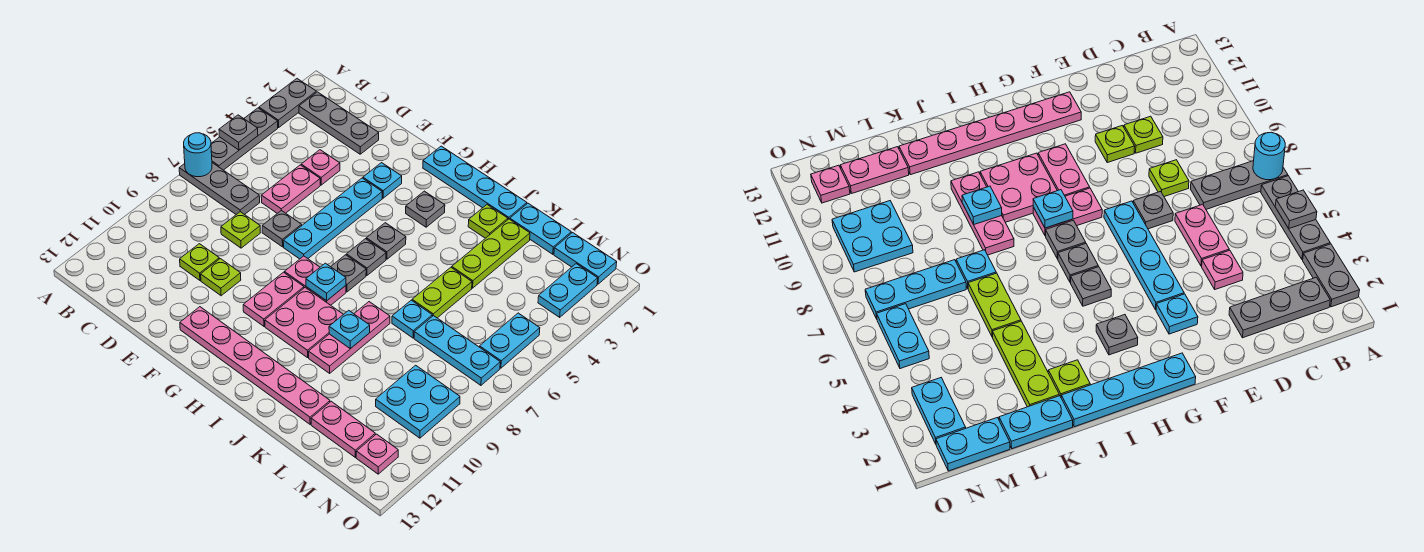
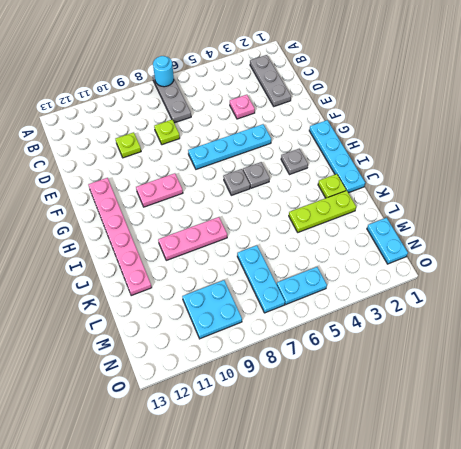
none -> grey plate A2:A3 level 1
none -> grey plate A4:A6 level 1
none -> pink plate D5:D6 level 1
none -> grey plate E7 level 1

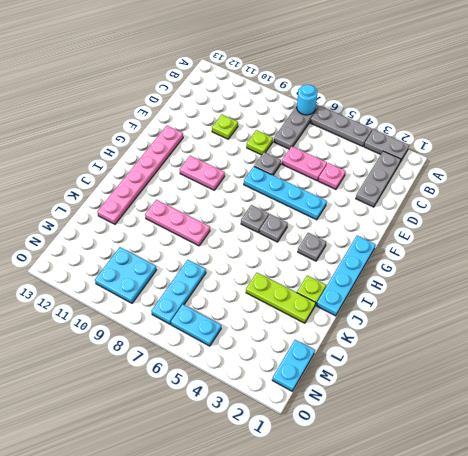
none -> lime plate E10 level 1
none -> cyan plate F3 level 1
none -> pink plate G8:H8 level 1
none -> grey plate H7 level 1

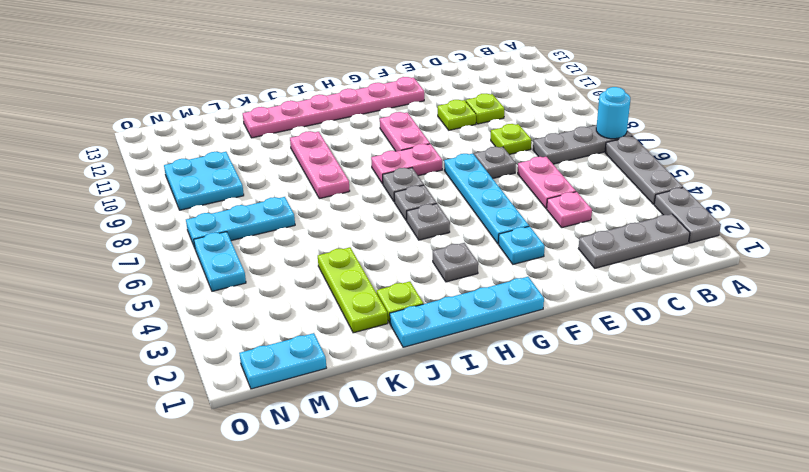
none -> pink plate H9:I10 level 1
none -> cyan plate K1:L1 level 1
none -> lime plate K5:K6 level 1
none -> cyan plate K7 level 1

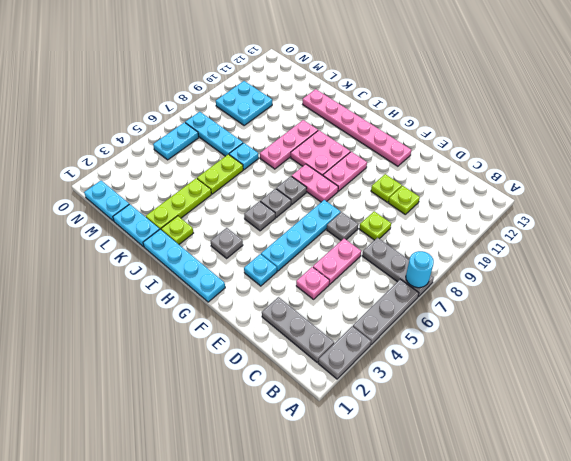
none -> pink plate L12:M12 level 1
none -> cyan plate N2:N3 level 1
none -> pink plate N12 level 1
none -> grey plate A5 level 2

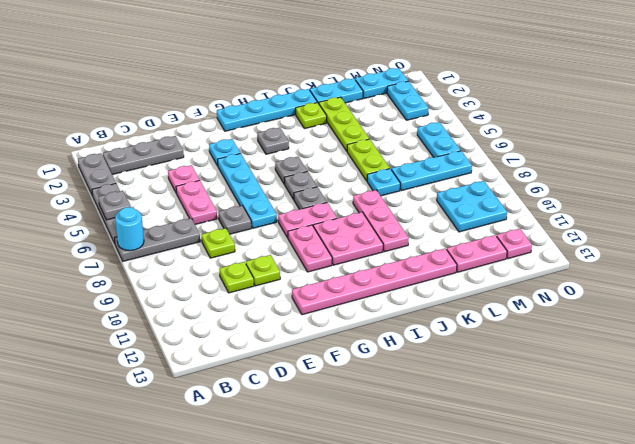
none -> cyan plate H8 level 2
none -> cyan plate J9 level 2

